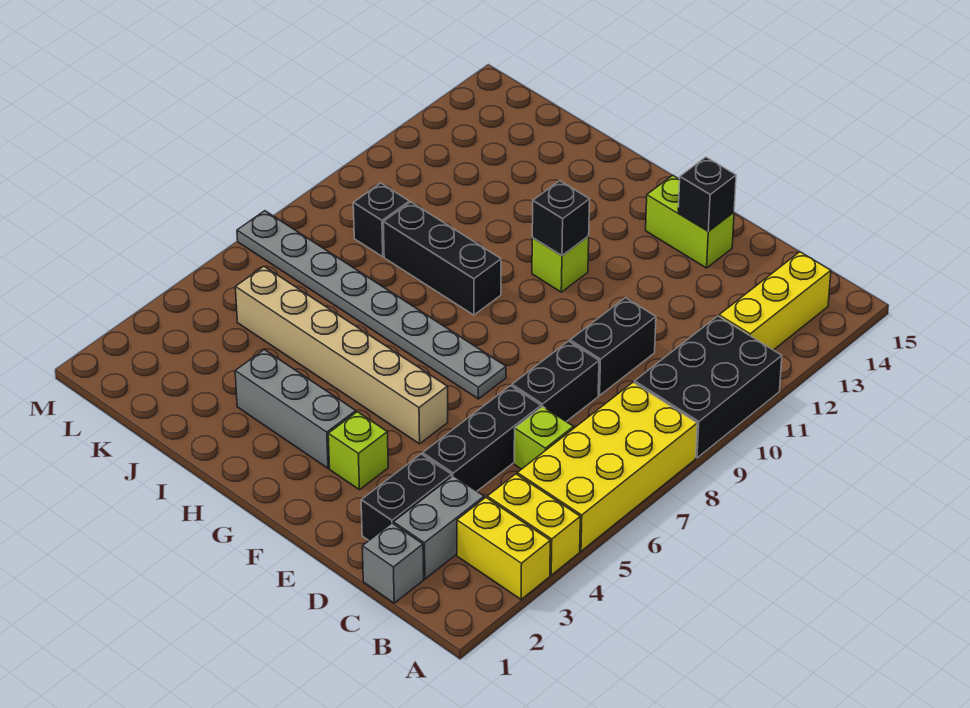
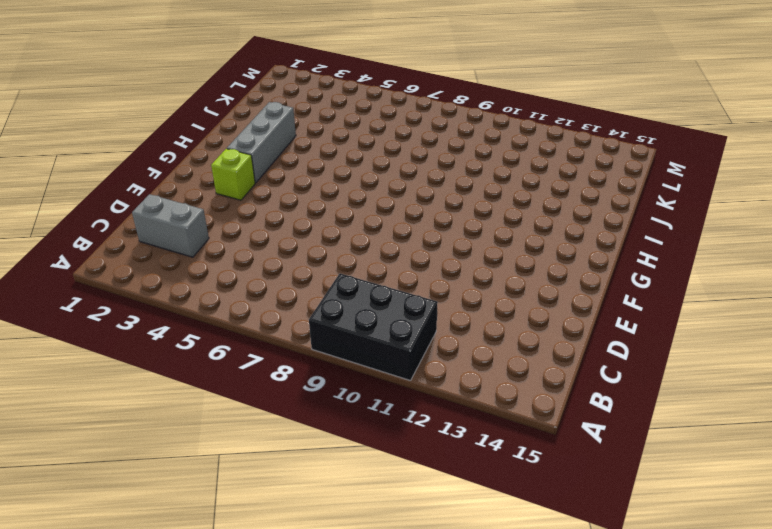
none -> yellow brick A3:B3 level 1
none -> yellow brick A4:B4 level 1
none -> yellow brick A5:B8 level 1

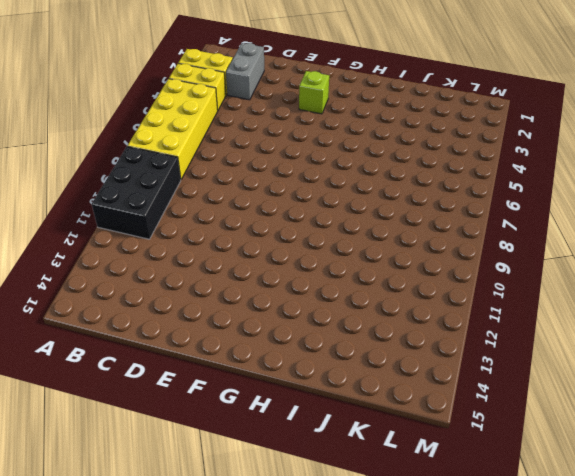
none -> yellow brick B12:B14 level 1
none -> grey brick C1 level 1
none -> lime brick C6 level 1

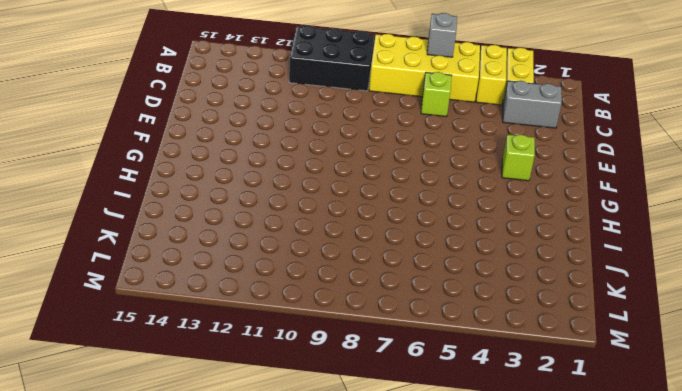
grey brick A6 level 2 -> grey brick C1 level 1
none -> yellow brick B12:B14 level 1
none -> black brick D2:D3 level 1
none -> black brick D4:D6 level 1

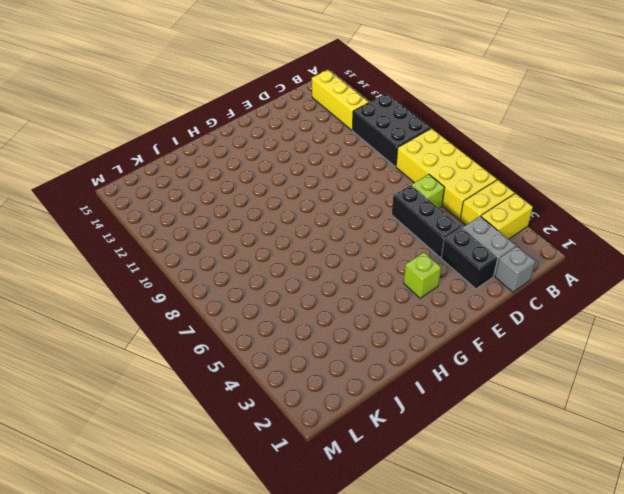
none -> black brick D7:D8 level 1
none -> black brick D9:D10 level 1
none -> lime brick E14:F14 level 1

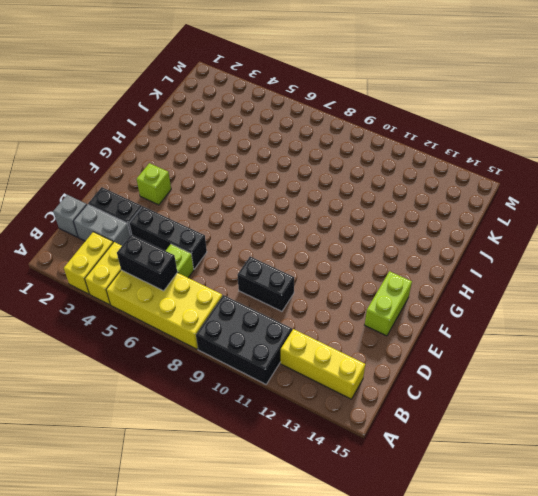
black brick B5:B6 level 2 -> black brick D7:D8 level 1
none -> tan brick F5:K5 level 1
none -> grey plate F7:M7 level 1
none -> grey brick G3:I3 level 1

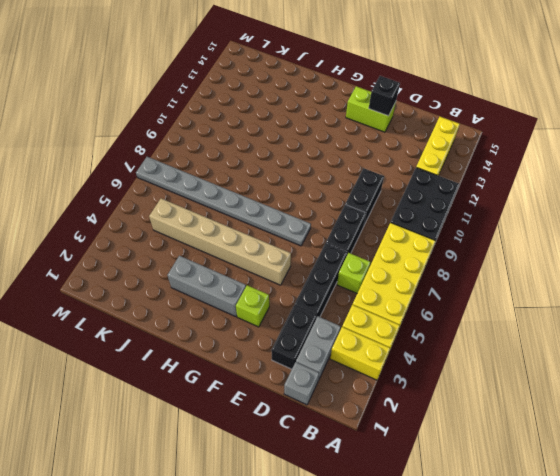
none -> lime brick G11 level 1
none -> black brick H9:J9 level 1
none -> black brick K9 level 1

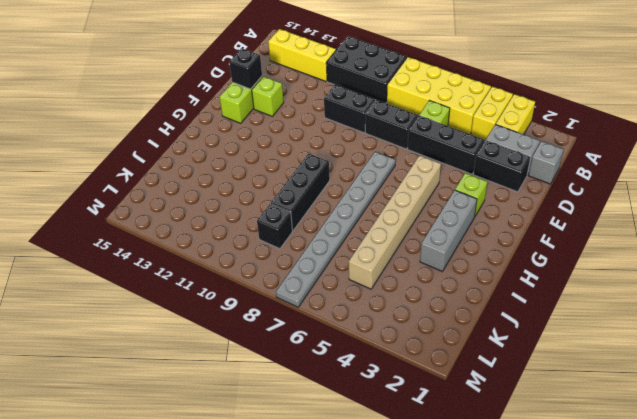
lime brick E13 level 1 -> lime brick G11 level 1
none -> black brick G11 level 2

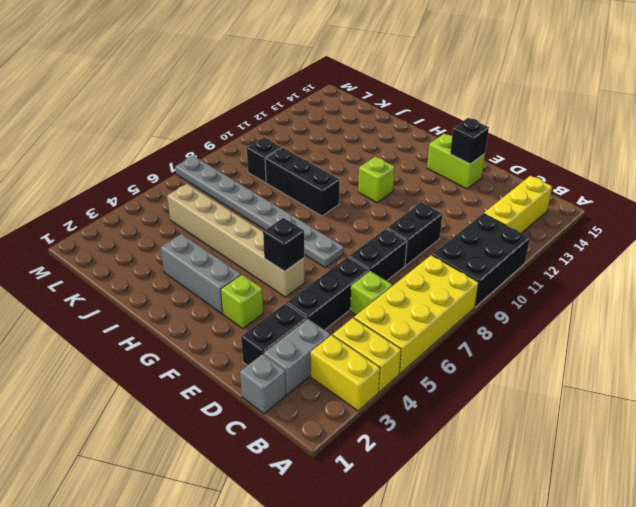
black brick F5 level 2 -> black brick G11 level 2

